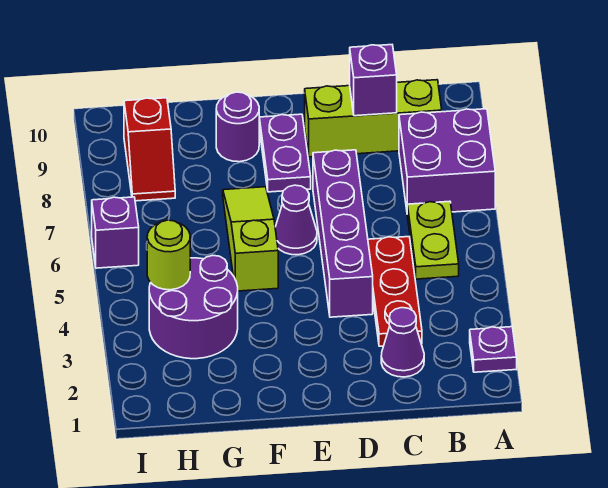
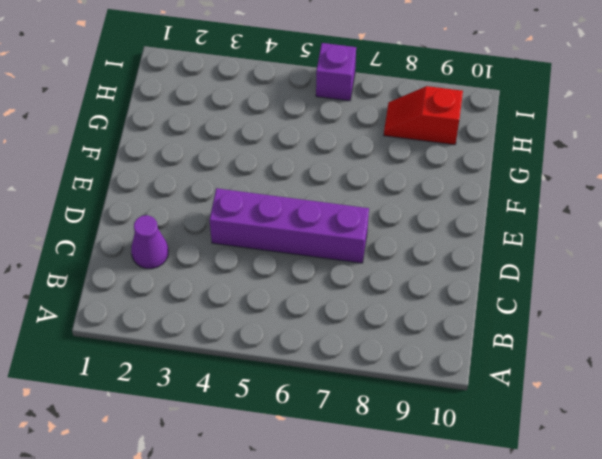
none -> purple plate A2 level 1
none -> purple brick A7:B8 level 1
none -> lime plate B5:B6 level 1

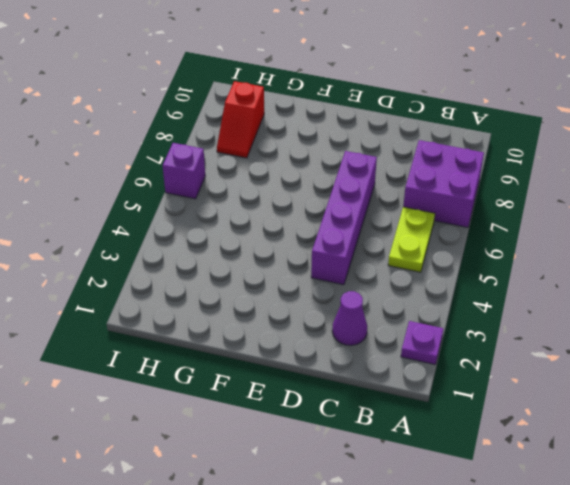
none -> lime brick B9:D9 level 1
none -> red plate C3:C5 level 1
none -> purple cone E6 level 1

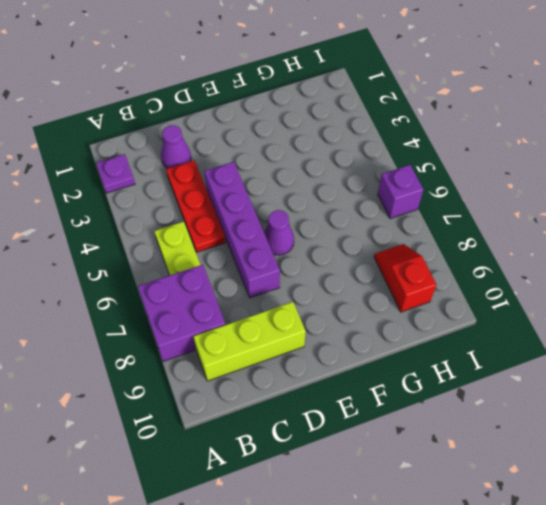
none -> purple plate E8:E9 level 1
none -> lime slope F5:F7 level 1 top 5
none -> purple round brick F9 level 1

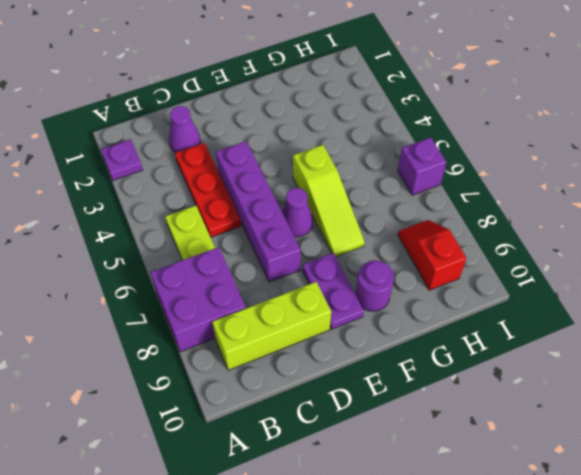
none -> purple round brick G3:H4 level 1
none -> purple brick C9 level 2
none -> lime round brick H4 level 2

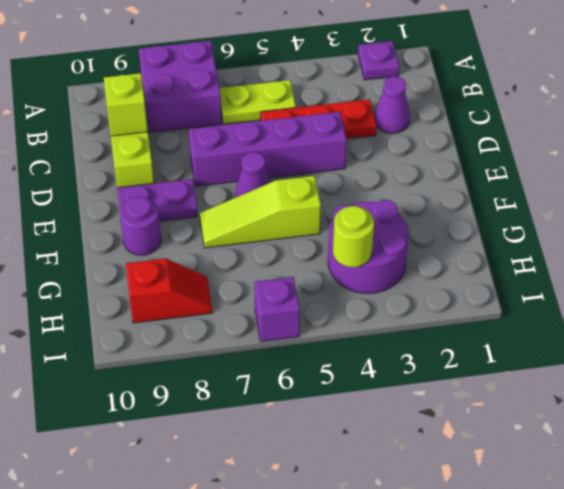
lime brick C9 level 2 -> purple brick C9 level 2

